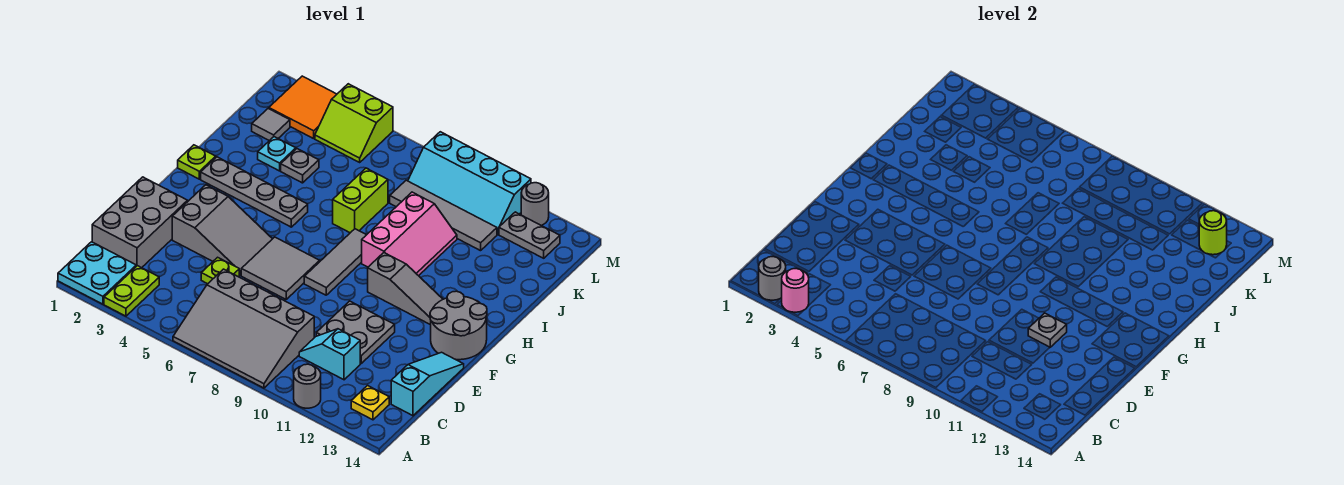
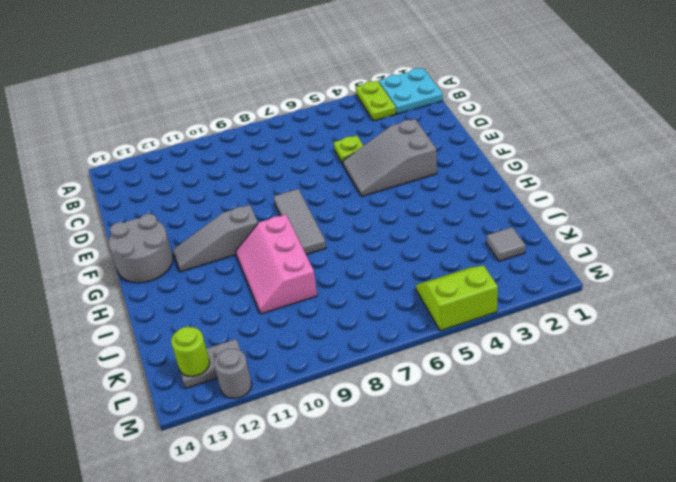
none -> grey slope A6:C9 level 1 top C
none -> grey round brick A11 level 1
none -> yellow plate B13 level 1
none -> grey brick C1:E2 level 1

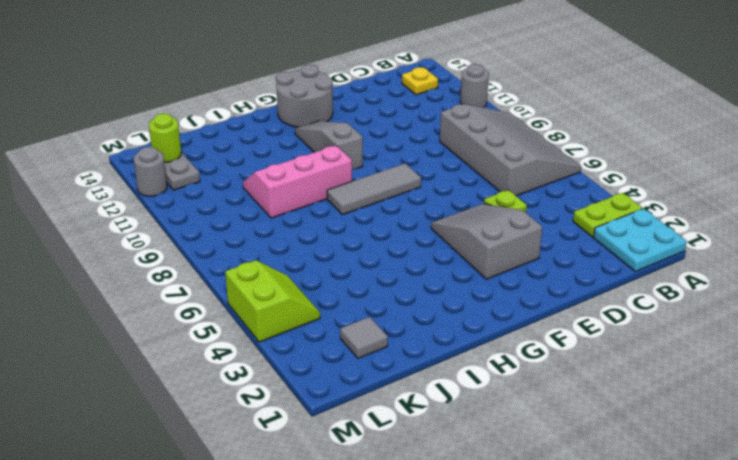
none -> grey brick C1:E2 level 1
none -> cyan slope C10:C11 level 1 top 11
none -> cyan slope C14:E14 level 1 top C
none -> grey plate D10:E11 level 1

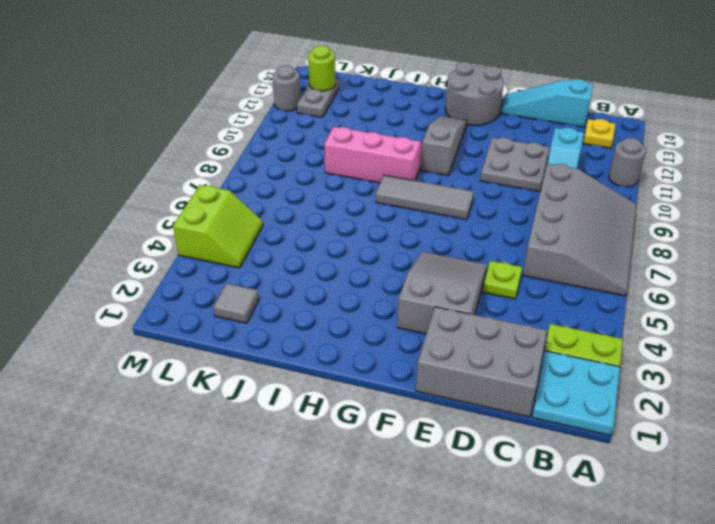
none -> grey tile E6:F7 level 1
none -> lime plate H1 level 1
none -> grey plate H2:H5 level 1
none -> lime brick I7:J7 level 1

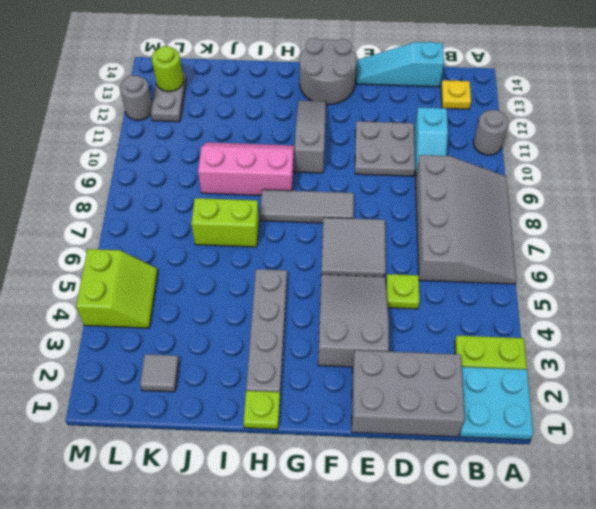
none -> cyan plate J3 level 1
none -> grey plate J4 level 1
none -> grey tile K8:K11 level 1
none -> orange tile L2:M3 level 1

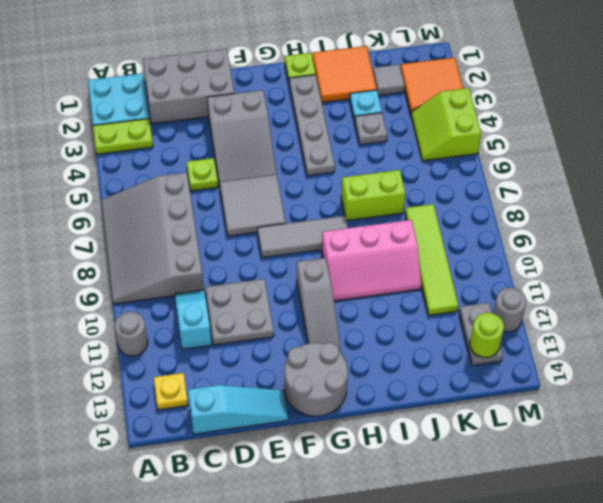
orange tile I1:J2 level 1 -> none
lime tile K8:K11 level 1 -> grey tile K8:K11 level 1
none -> cyan slope L8:M11 level 1 top M
none -> grey round brick A2 level 2
none -> pink round brick A3 level 2
none -> grey plate E11 level 2

